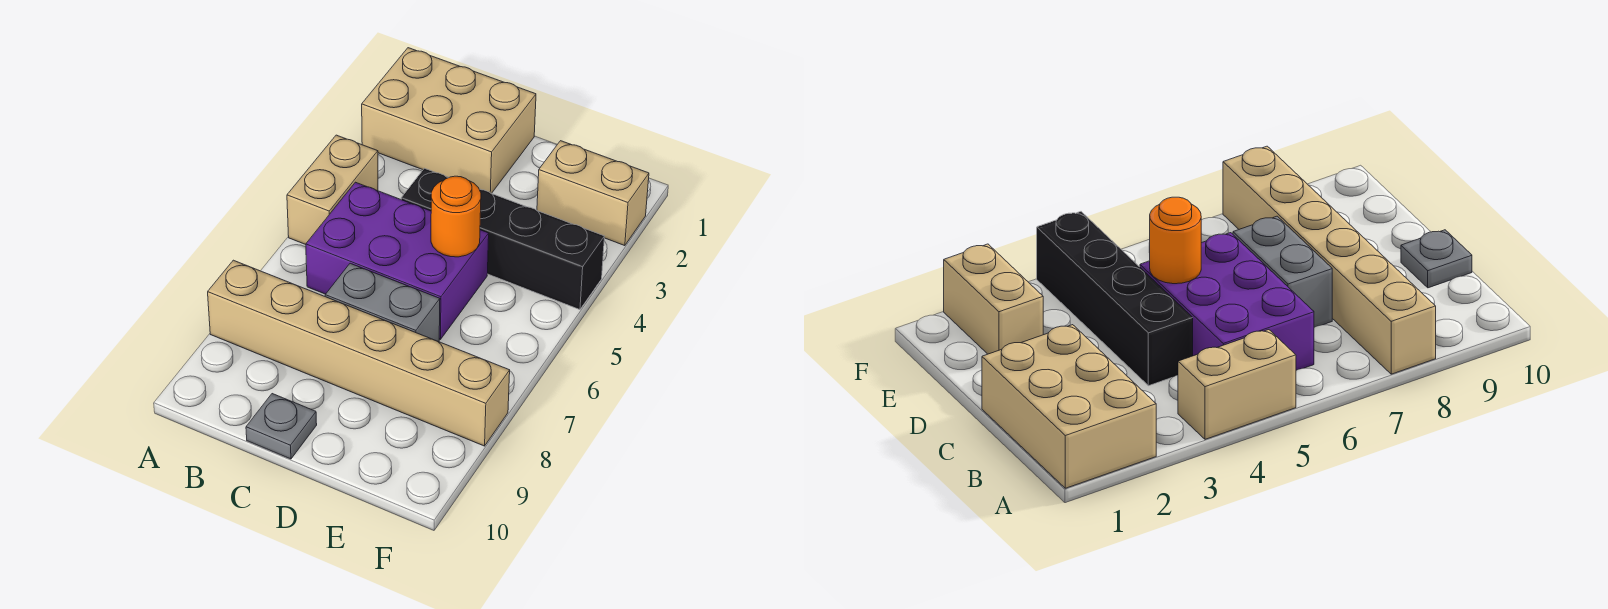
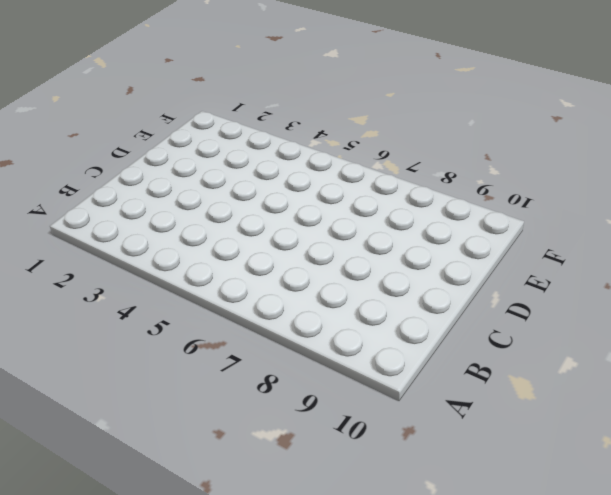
none -> tan brick A1:C2 level 1
none -> tan brick A4:A5 level 1

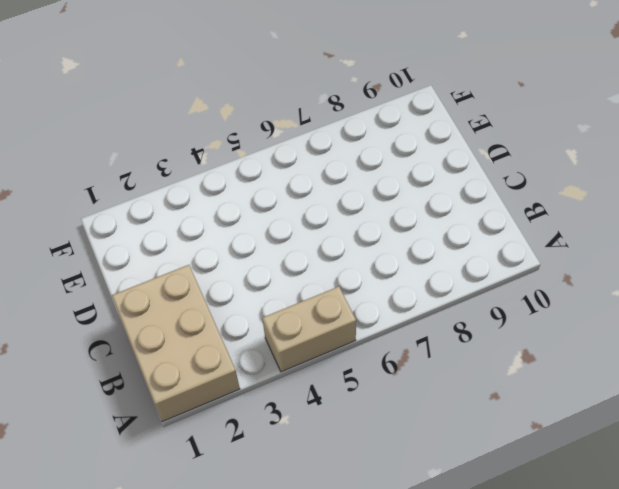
none -> tan brick A8:F8 level 1
none -> purple brick B5:D6 level 1

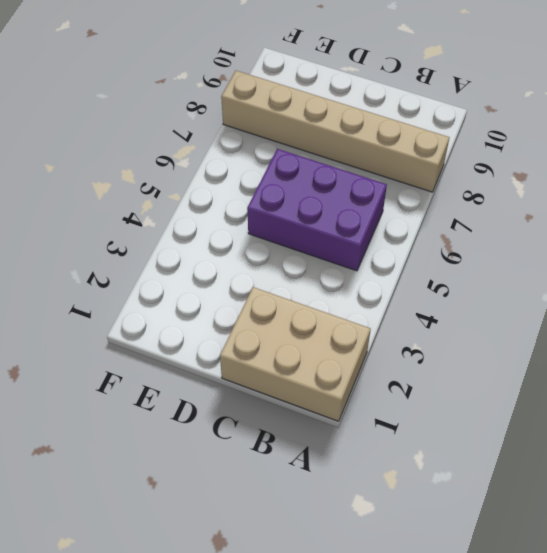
none -> tan brick A4:A5 level 1
none -> black brick C4:F4 level 1

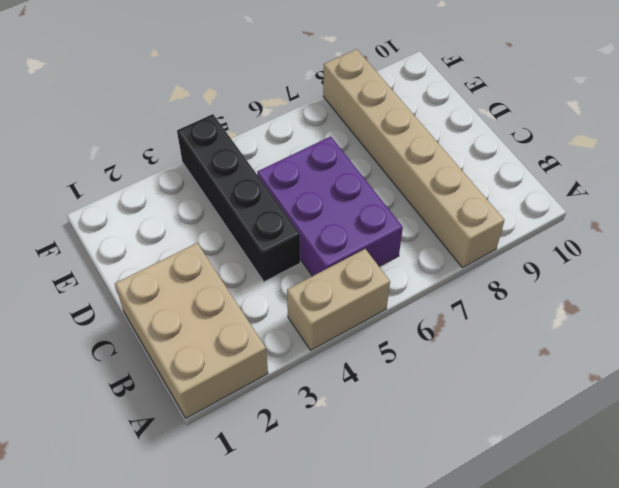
none -> grey brick C7:D7 level 1
none -> grey plate C10 level 1

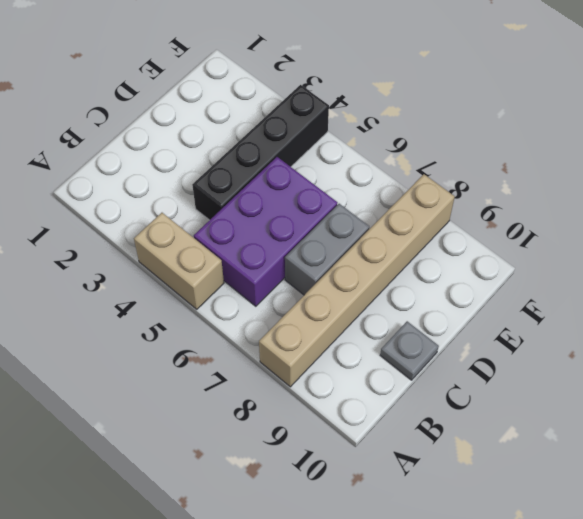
none -> tan brick A1:C2 level 1
none -> tan brick E2:F2 level 1

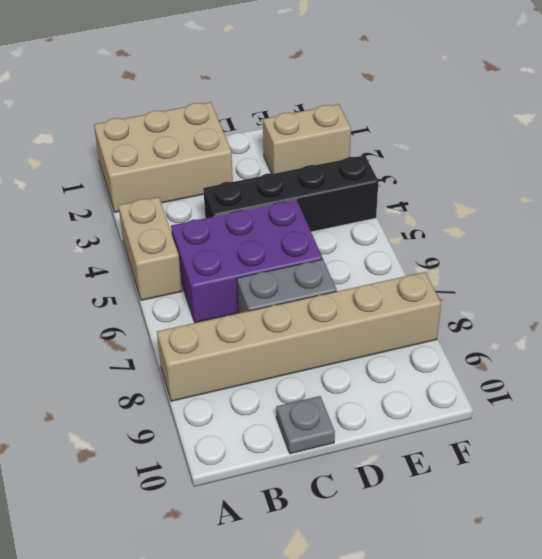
none -> orange round brick D5 level 2

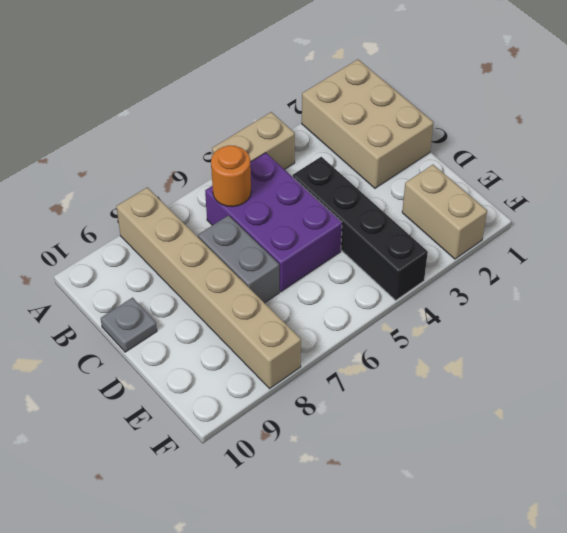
orange round brick B6 level 2 -> orange round brick D5 level 2

